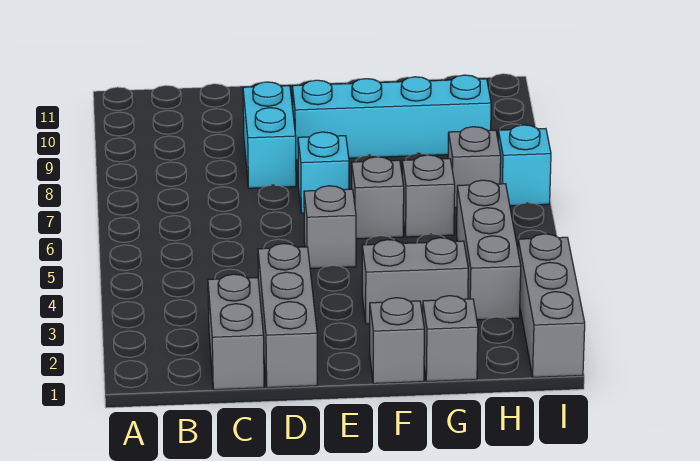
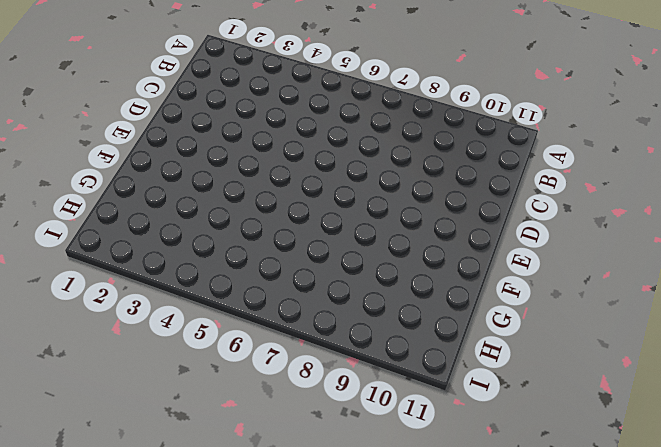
none -> grey brick C1:C2 level 1
none -> grey brick D1:D3 level 1
none -> cyan brick D8:D9 level 1

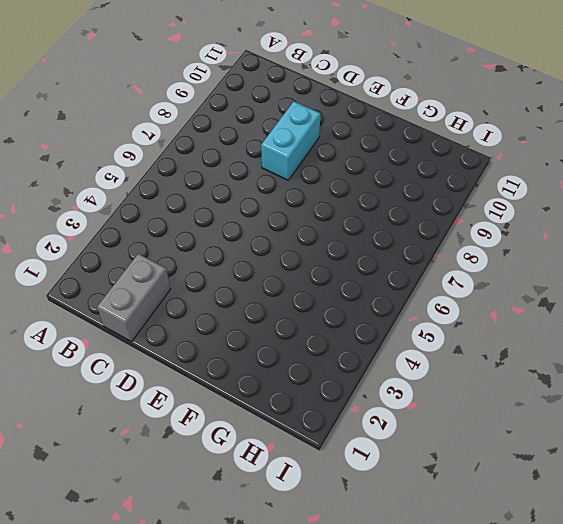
none -> grey brick D1:D3 level 1
none -> grey brick E5 level 1
none -> cyan brick E7 level 1

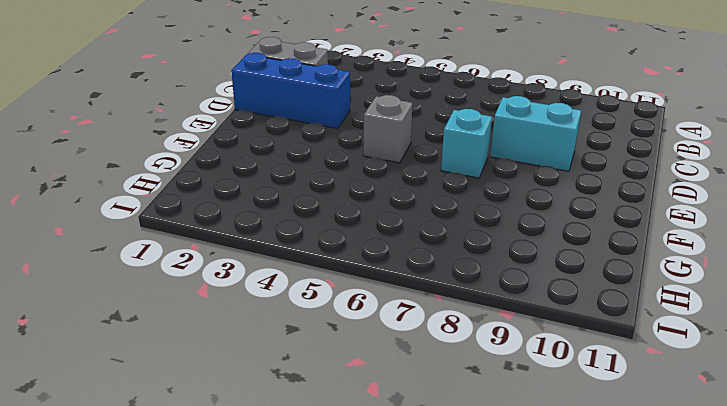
blue brick D1:D3 level 1 -> grey brick D1:D3 level 1
none -> cyan brick E9:H9 level 1
none -> grey brick F1 level 1
none -> grey brick F3:G3 level 1

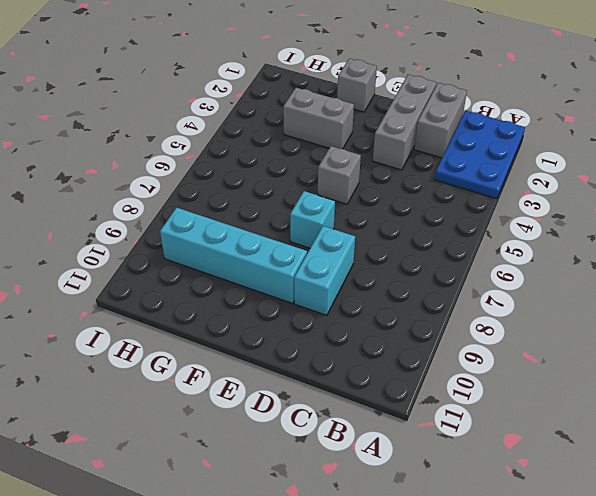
blue plate A1:B3 level 1 -> none
none -> grey brick F6 level 1
none -> grey brick G1 level 1
none -> grey brick G6 level 1

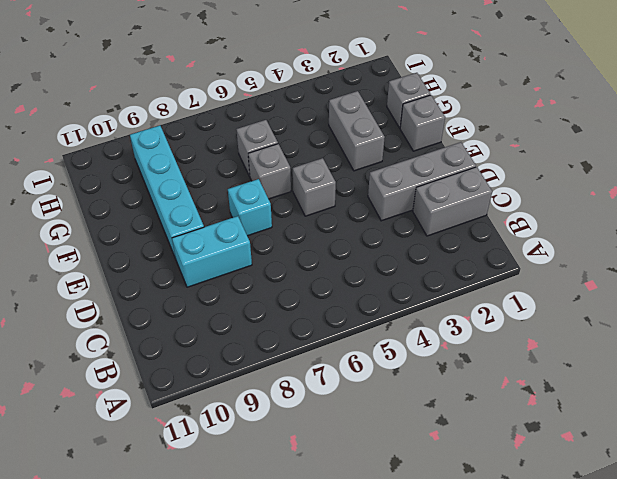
none -> grey brick H3:H5 level 1
none -> grey brick H7 level 1
none -> grey brick I1:I3 level 1

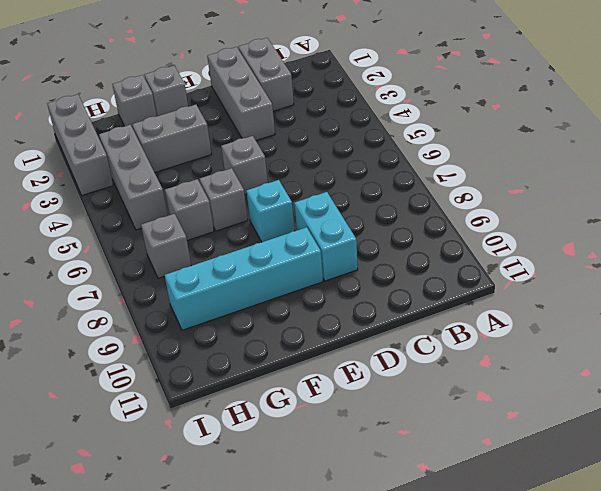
none -> cyan brick I7 level 1

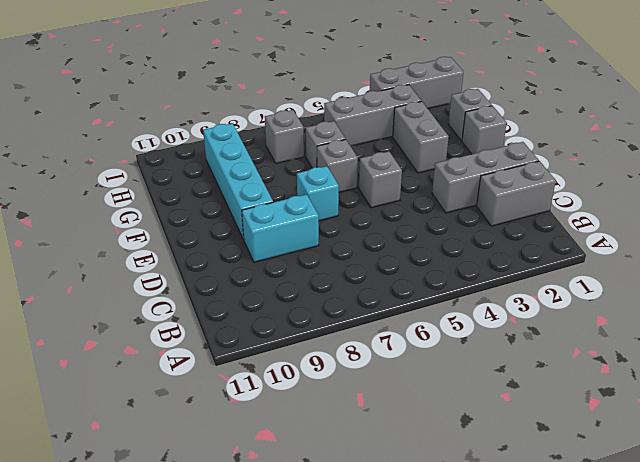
none -> cyan brick I7 level 1

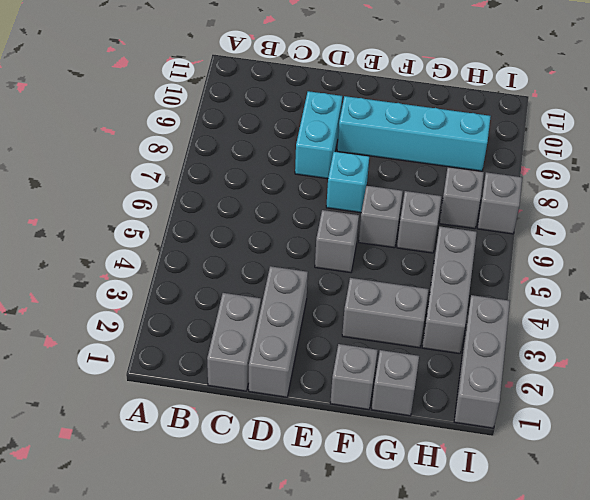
grey brick I7 level 1 -> cyan brick I7 level 1

